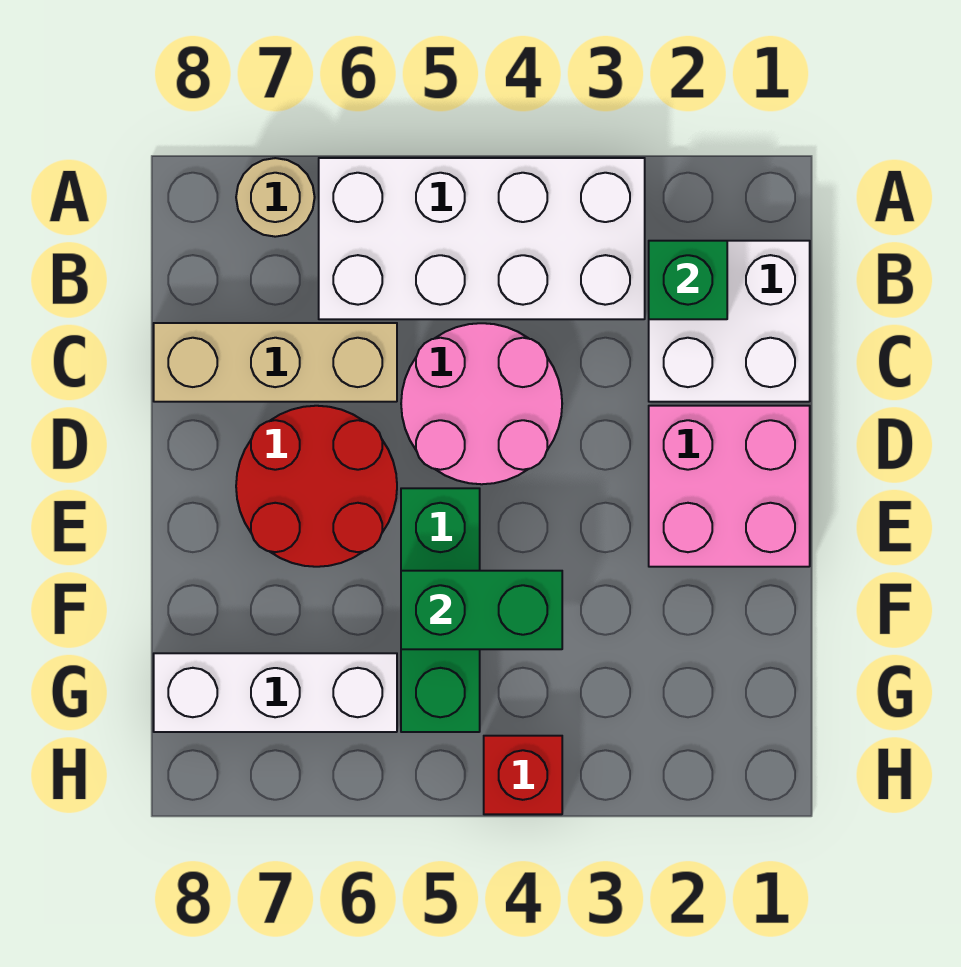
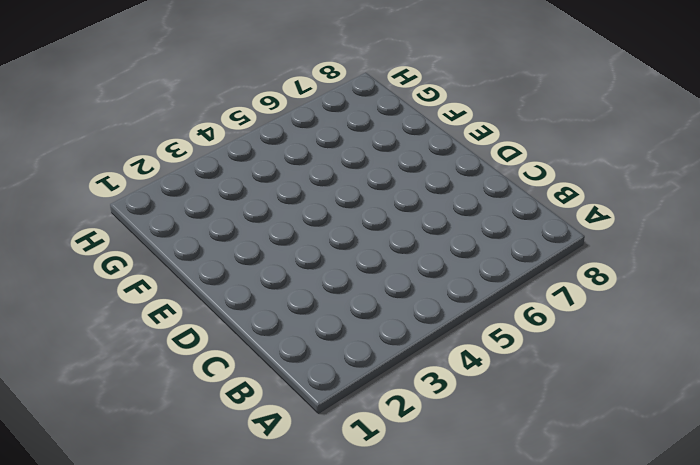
none -> white brick A3:B6 level 1
none -> tan round brick A7 level 1
none -> white brick B1:C2 level 1

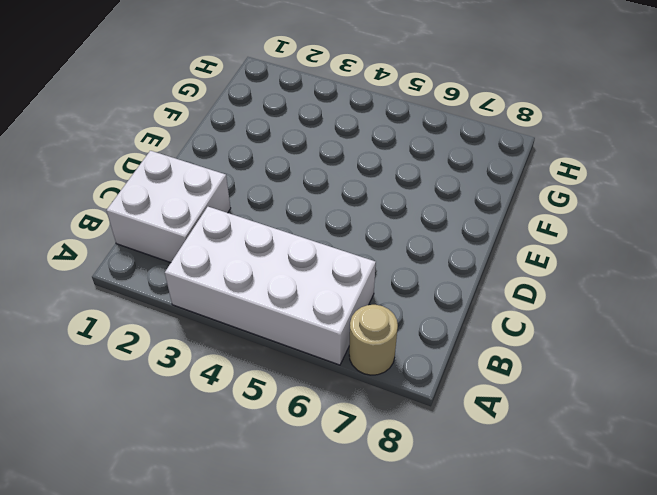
none -> pink round brick C4:D5 level 1
none -> tan brick C6:C8 level 1
none -> pink brick D1:E2 level 1

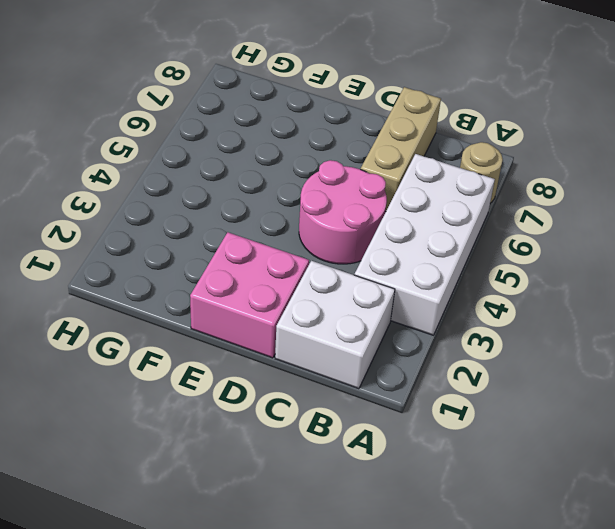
none -> red round brick D6:E7 level 1
none -> green brick E5:G5 level 1
none -> white brick G6:G8 level 1

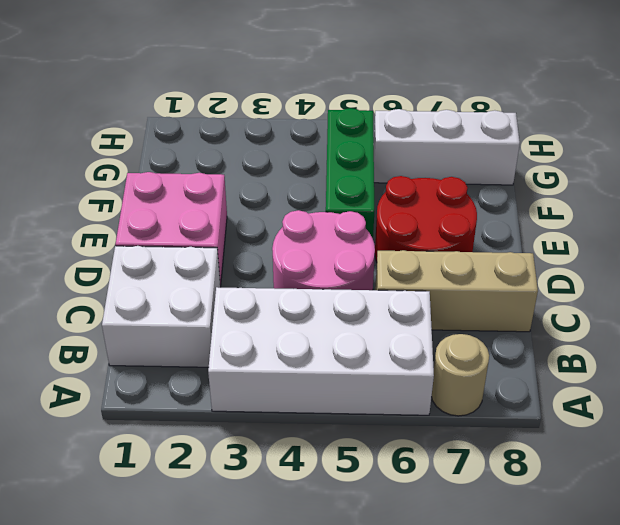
none -> red brick H4 level 1
none -> green brick B2 level 2
none -> green brick F4:F5 level 2

